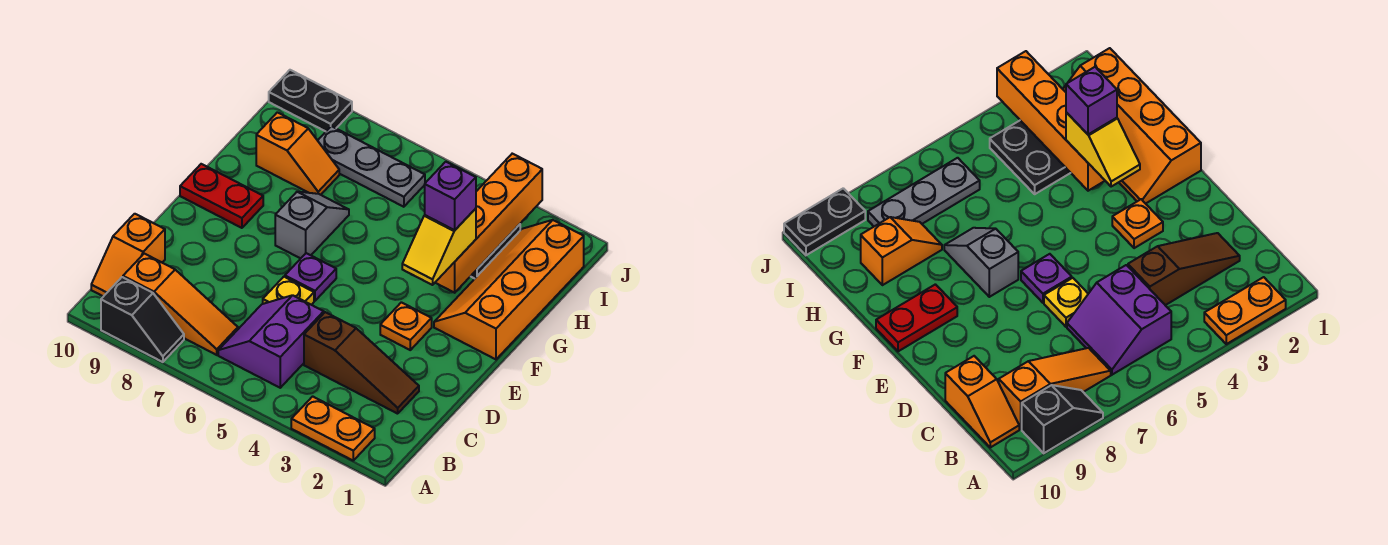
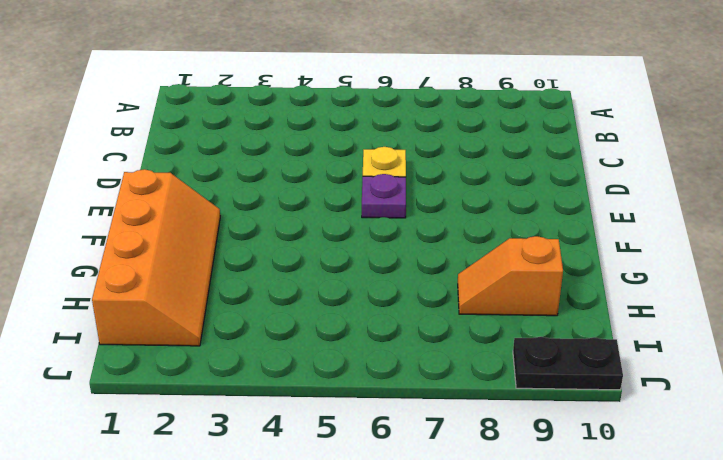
none -> orange plate A2:A3 level 1
none -> black slope A8:A9 level 1 top 9
none -> purple slope B5:C6 level 1 top 5

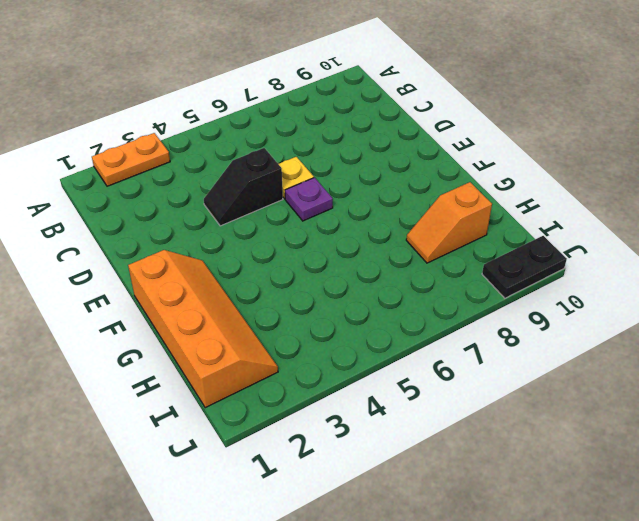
black slope D4:D5 level 1 top 5 -> black slope A8:A9 level 1 top 9
none -> purple slope B5:C6 level 1 top 5
none -> orange slope B7:B9 level 1 top 9
none -> orange slope B10:C10 level 1 top C

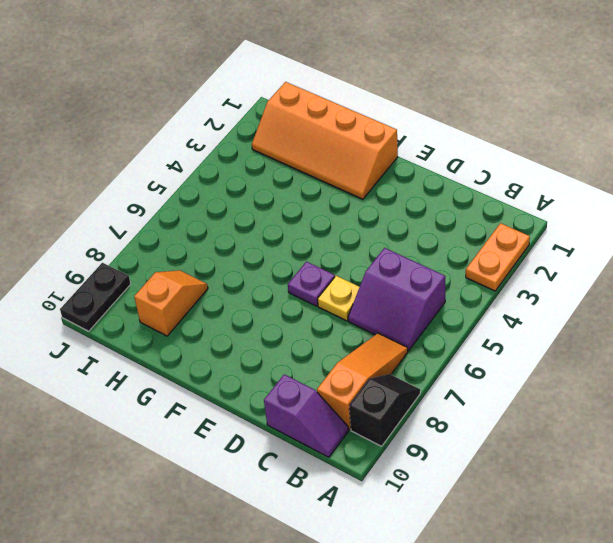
purple slope B10:C10 level 1 top C -> orange slope B10:C10 level 1 top C
none -> brown slope C2:C4 level 1 top 4
none -> orange plate E3 level 1
none -> grey slope F7:G7 level 1 top F

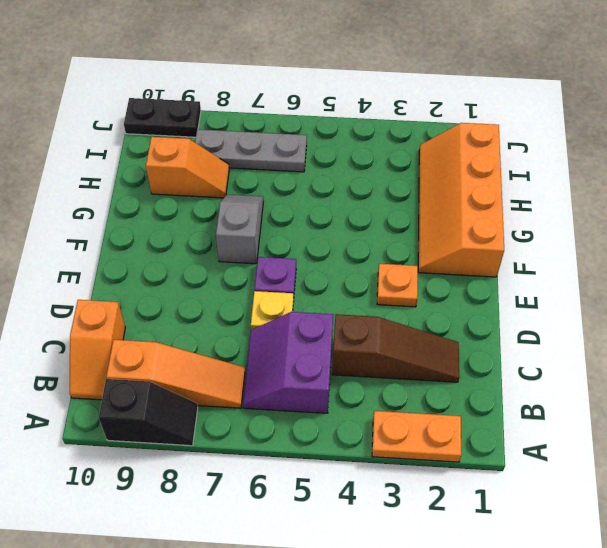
none -> red plate F9:F10 level 1
none -> black plate H3:I4 level 1
none -> orange brick G3:J3 level 2

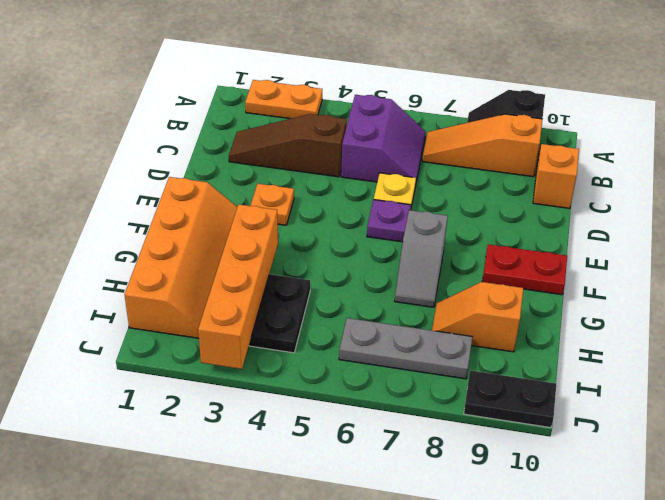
none -> yellow slope F3:G3 level 3 top G
none -> purple brick G3 level 4

